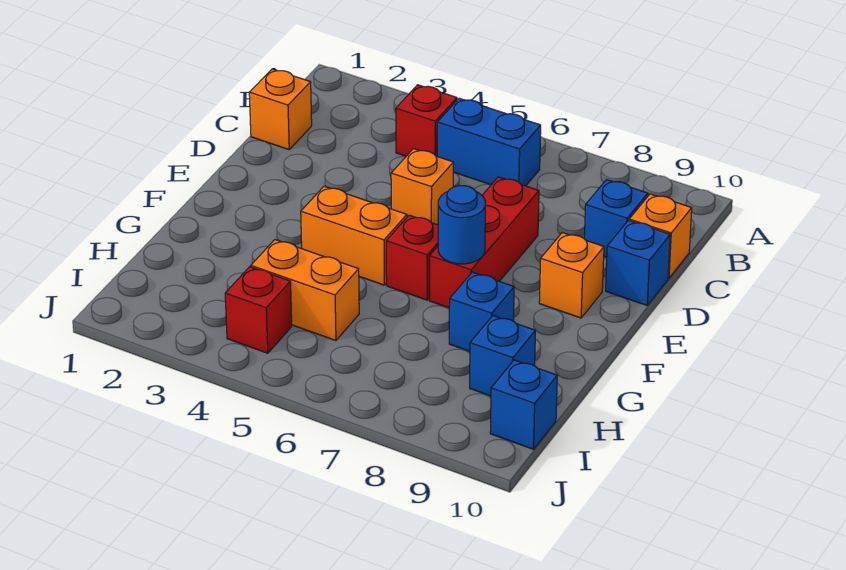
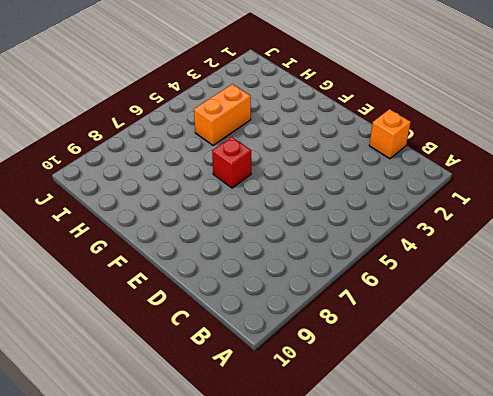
none -> red brick B4 level 1
none -> blue brick B5:B6 level 1
none -> blue brick C9 level 1

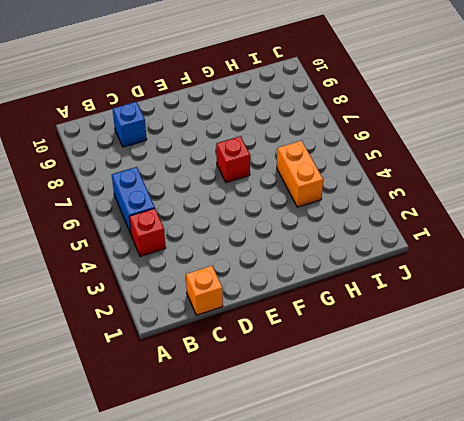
none -> orange brick C10 level 1
none -> orange brick D5 level 1
none -> red brick D7:F7 level 1

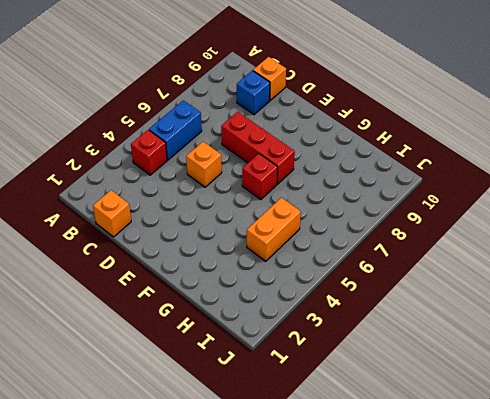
none -> blue brick D10 level 1
none -> orange brick E9 level 1
none -> orange brick F4:F5 level 1

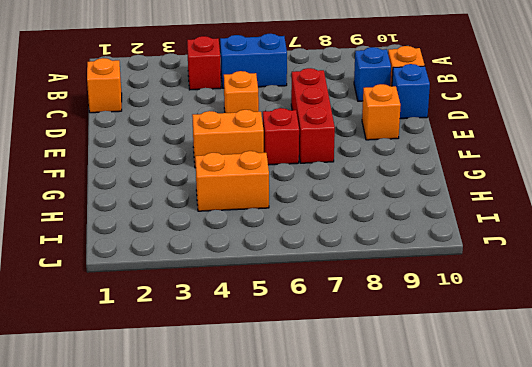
none -> blue brick G8 level 1
none -> blue brick H9 level 1
none -> red brick I4 level 1

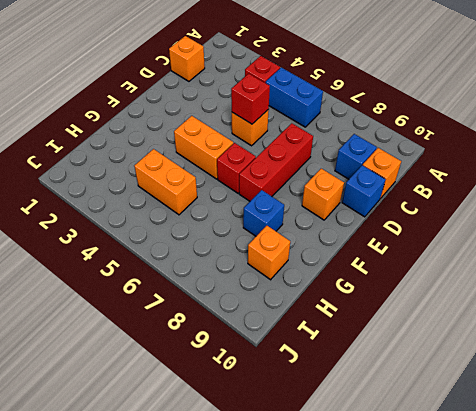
red brick D5 level 2 -> red brick I4 level 1
orange brick H9 level 1 -> blue brick H9 level 1
none -> blue brick I10 level 1
none -> blue round brick F7 level 2

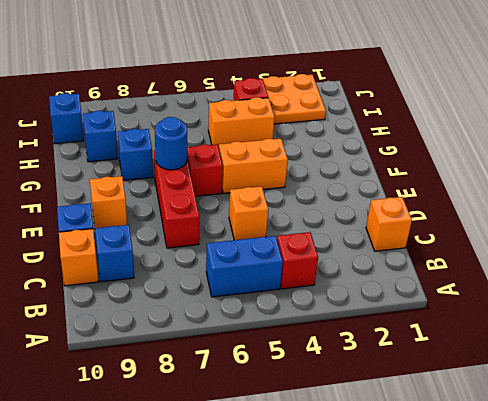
orange plate I2:J3 level 1 -> none

